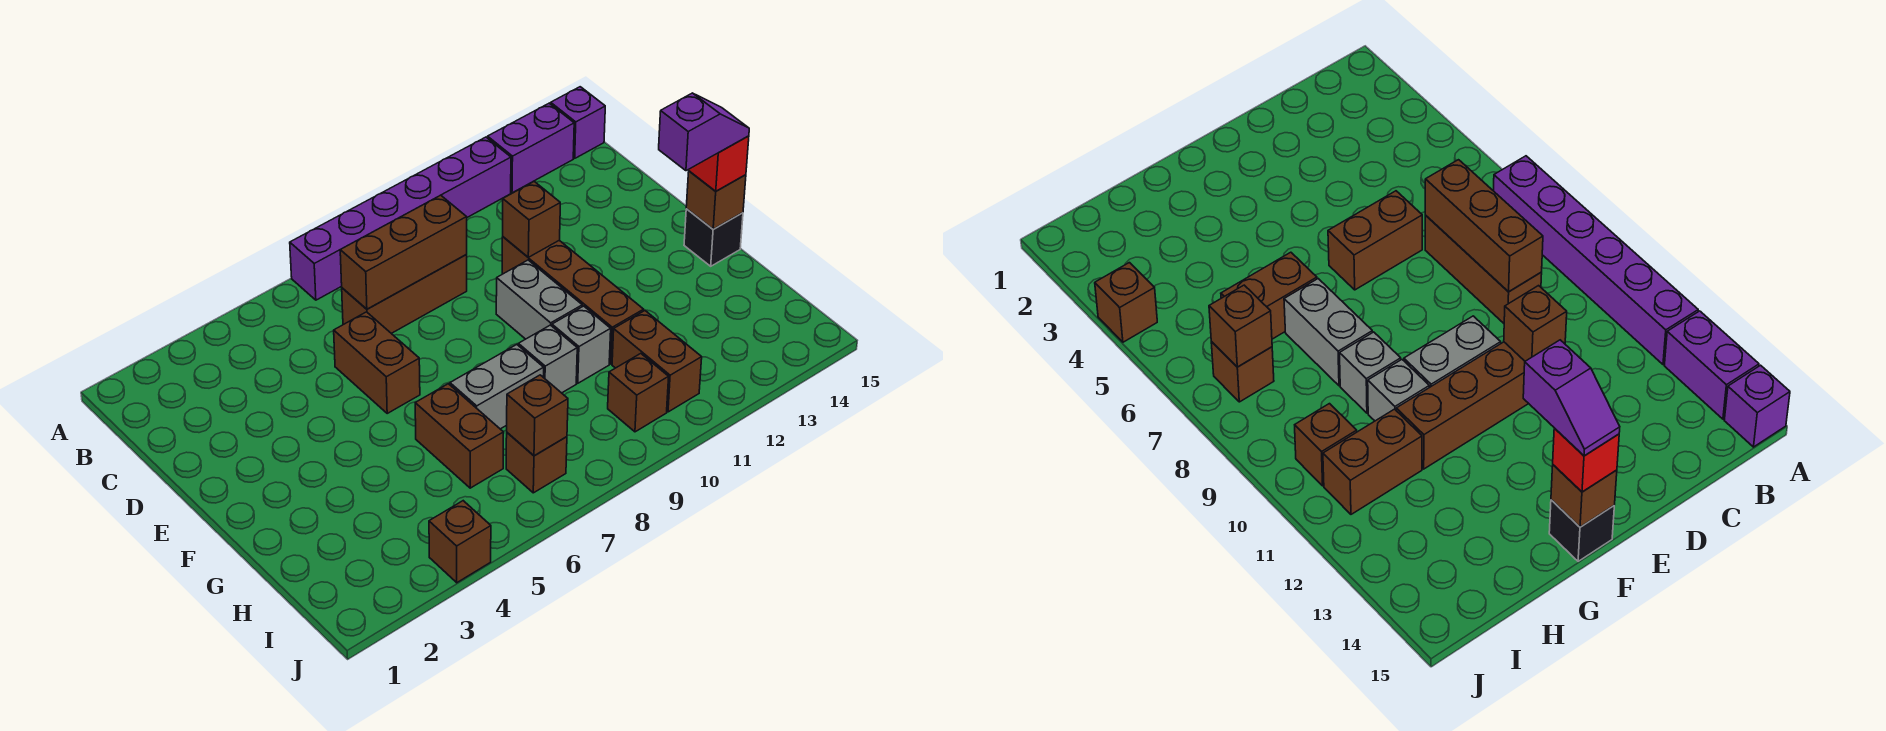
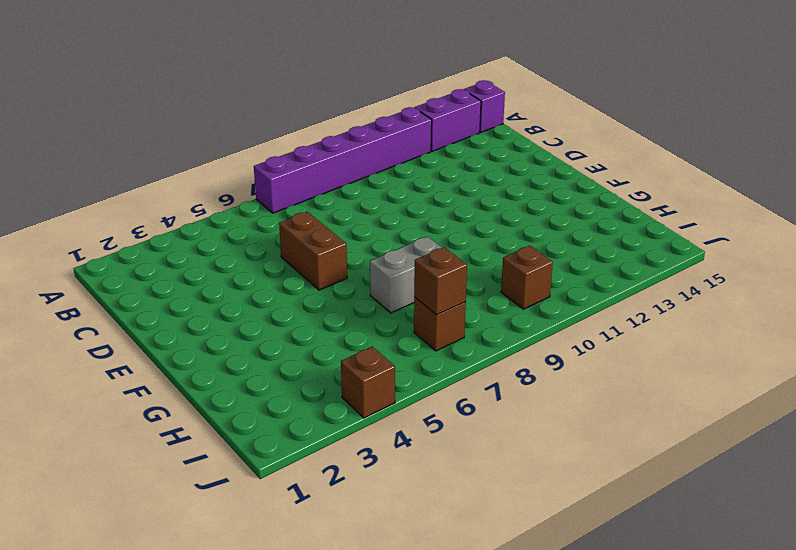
none -> brown brick C7:C9 level 1
none -> brown brick D11:G11 level 1
none -> grey brick E10:F10 level 1

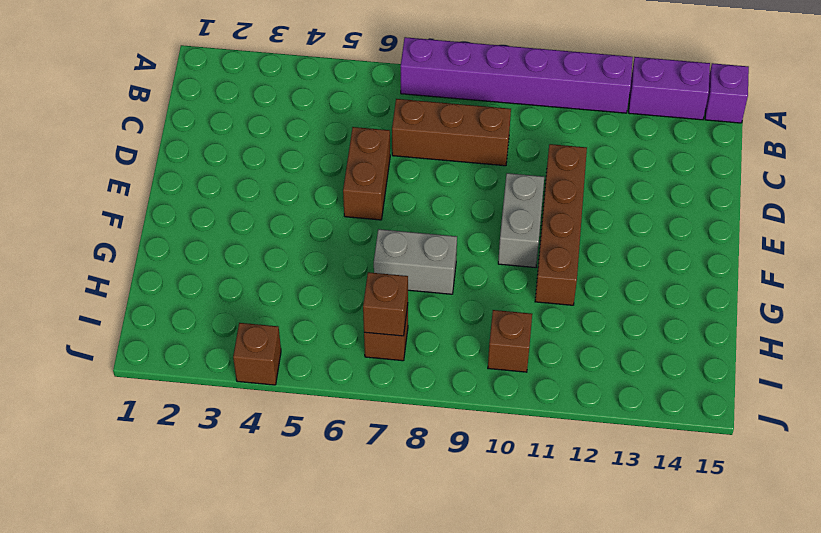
none -> black brick F15 level 1
none -> brown brick G6:H6 level 1
none -> grey brick G9 level 1

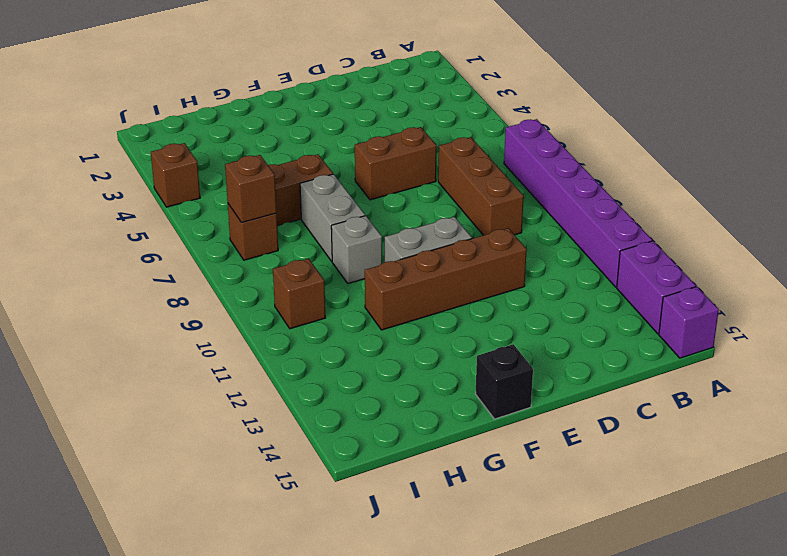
none -> grey brick G10 level 1
none -> brown brick H11:I11 level 1
none -> brown brick C7:C9 level 2

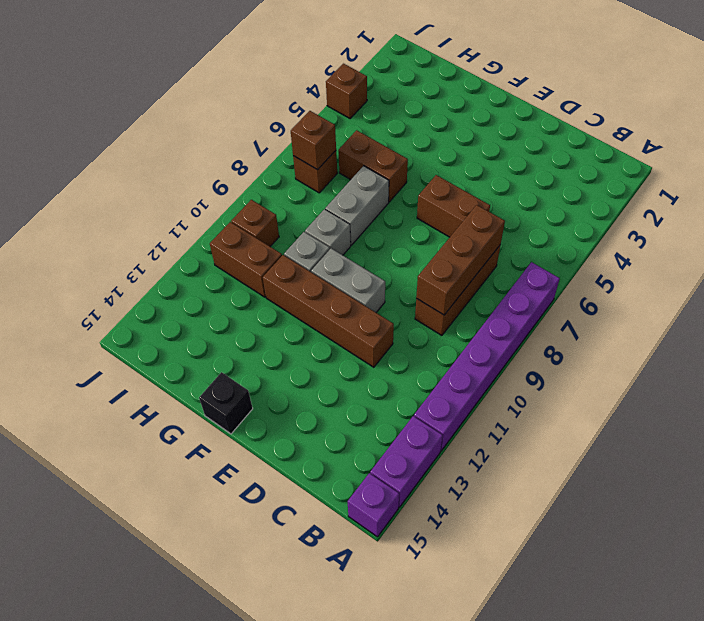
none -> brown brick D11 level 2
none -> brown brick F15 level 2
none -> red brick F15 level 3

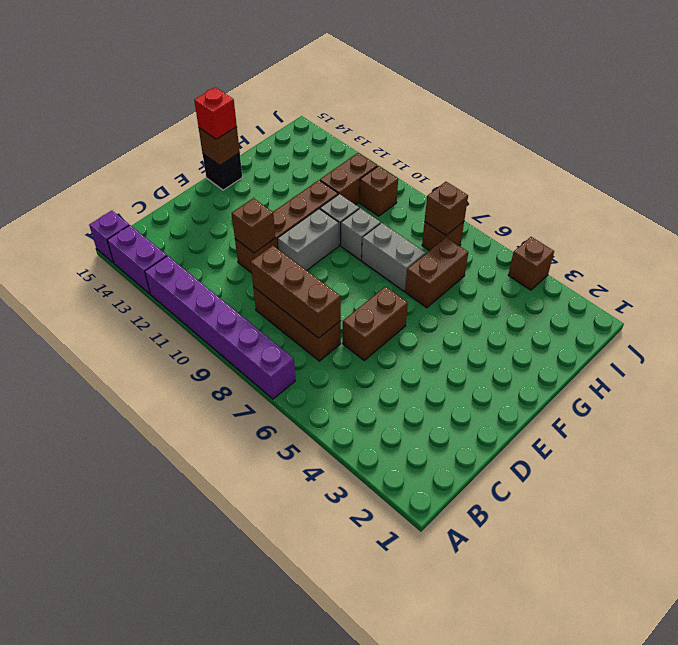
none -> purple slope F14:F15 level 4 top 14

